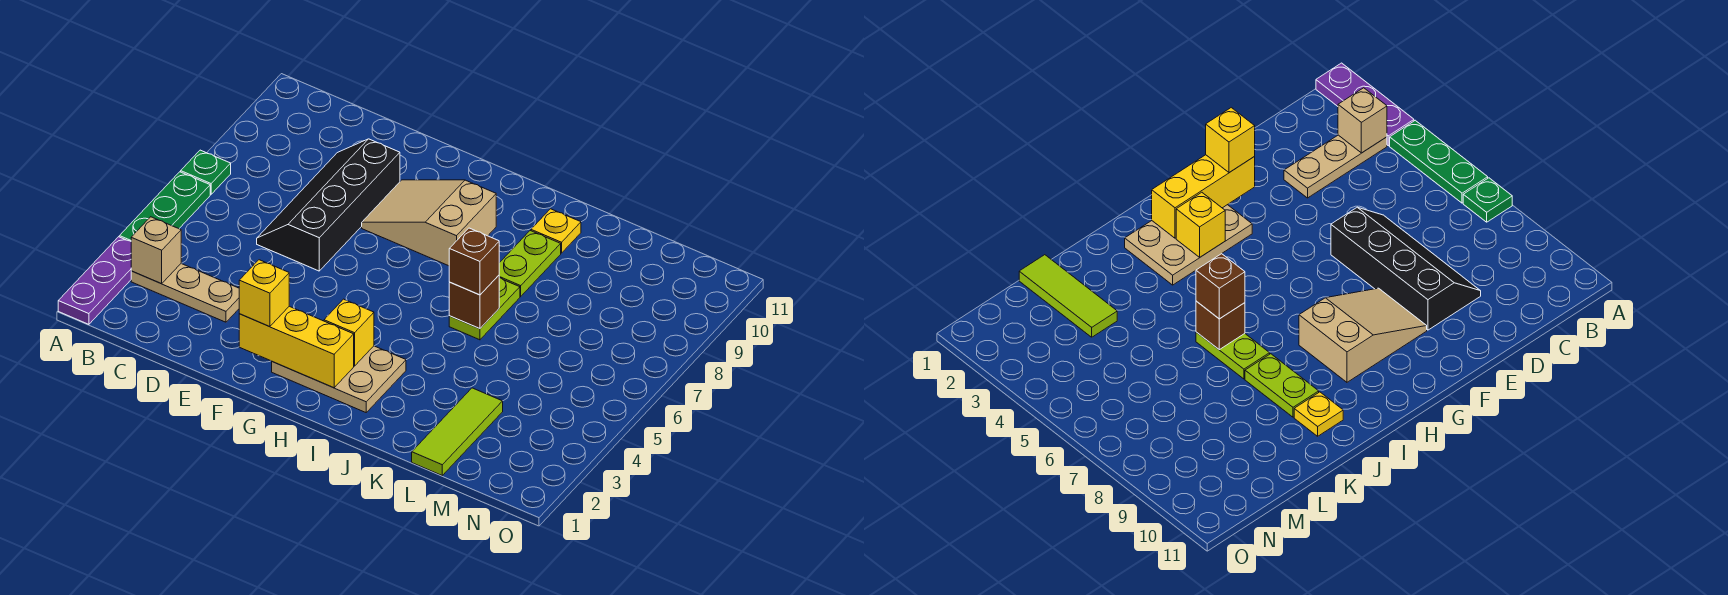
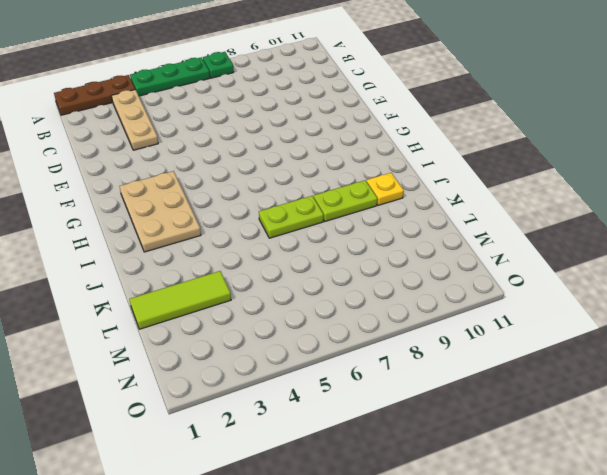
brown plate A1:A3 level 1 -> purple plate A1:A3 level 1
none -> black slope D6:E9 level 1 top E
none -> tan slope F8:H9 level 1 top H
none -> tan brick B3 level 2

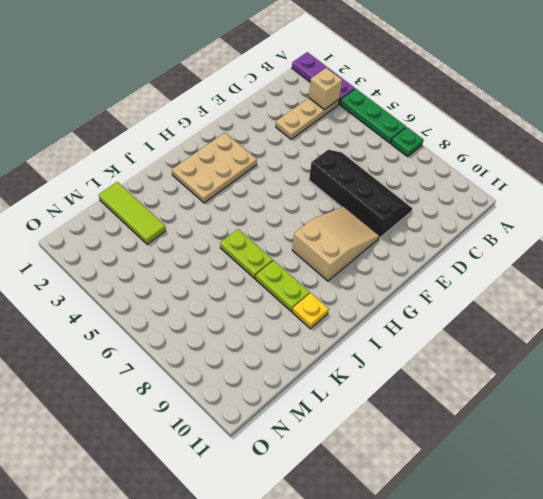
none -> yellow brick F2:H2 level 2
none -> yellow brick H3 level 2
none -> brown brick J6 level 2

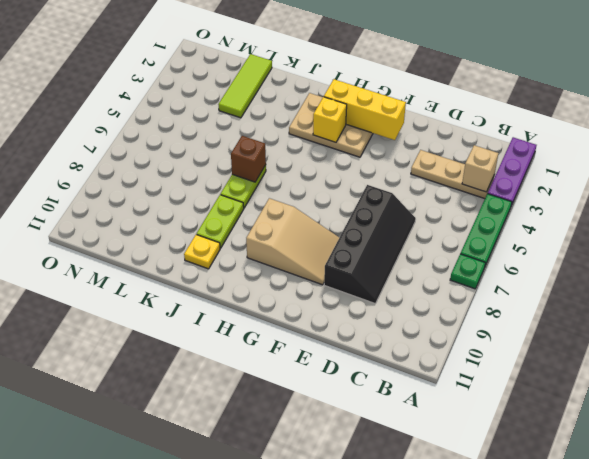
none -> yellow brick F2 level 3
none -> brown brick J6 level 3

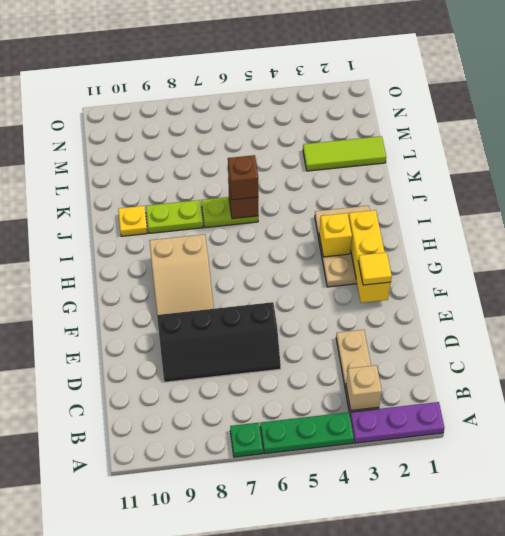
yellow tile F2 level 3 -> yellow brick F2 level 3

